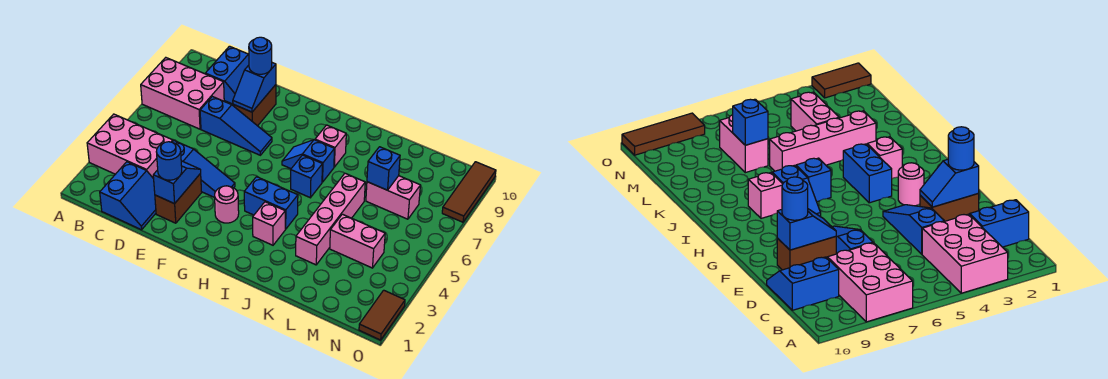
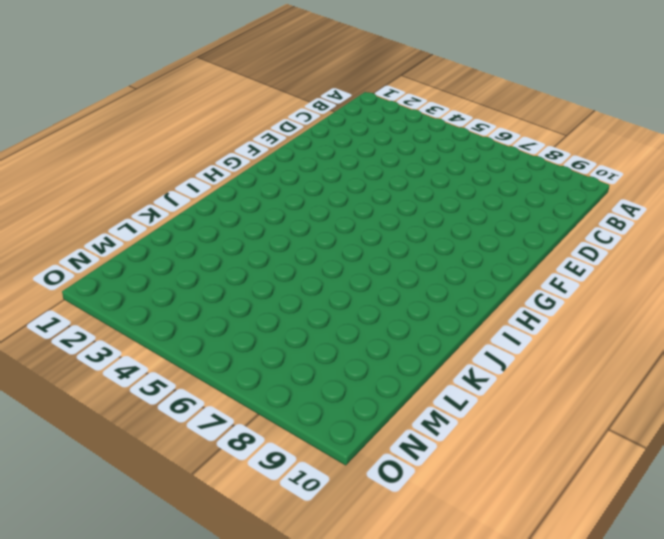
none -> pink brick A3:C4 level 1
none -> pink brick A7:C8 level 1
none -> blue slope C1:D2 level 1 top C

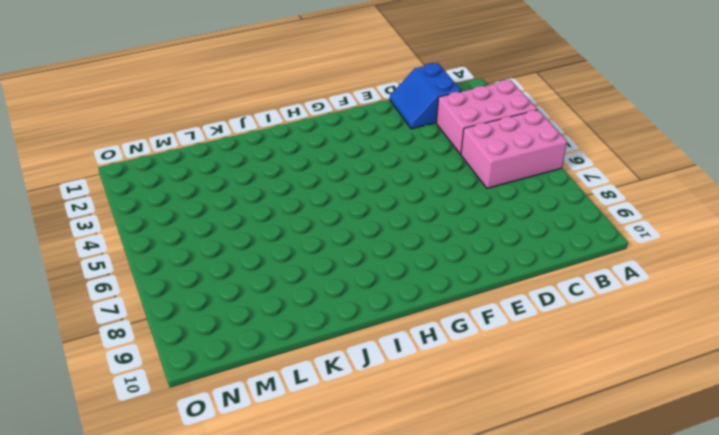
pink brick A5:C6 level 1 -> pink brick A7:C8 level 1
none -> blue slope C9:D10 level 1 top C
none -> blue slope D4:F4 level 1 top D
none -> blue slope D7:F7 level 1 top D

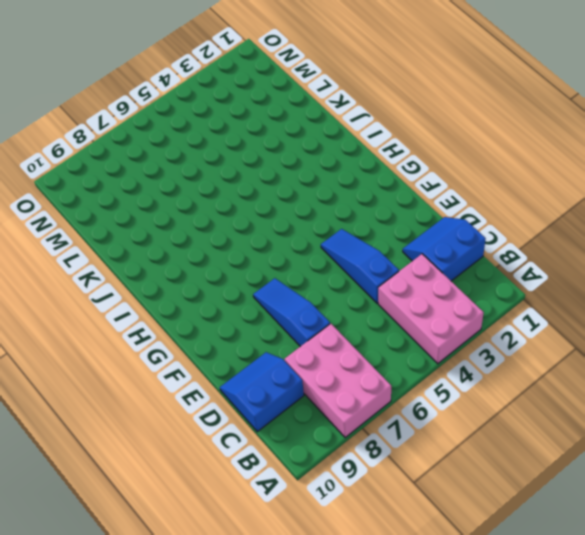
none -> brown brick E2:E3 level 1
none -> brown brick E8:E9 level 1
none -> pink round brick G3 level 1

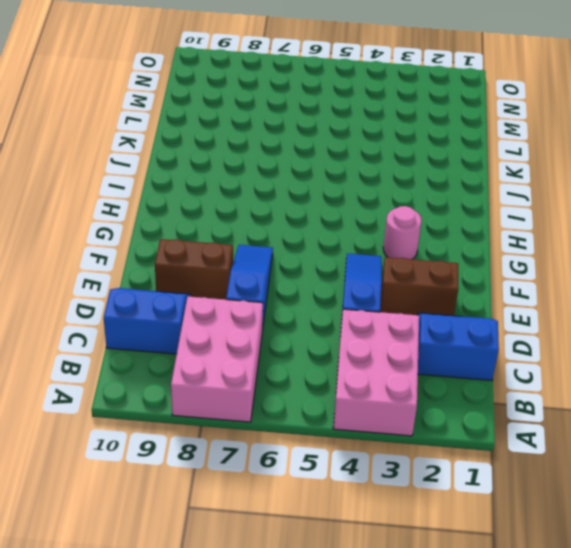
none -> blue brick H4:I4 level 1
none -> blue slope H7:I7 level 1 top I
none -> pink brick I3 level 1

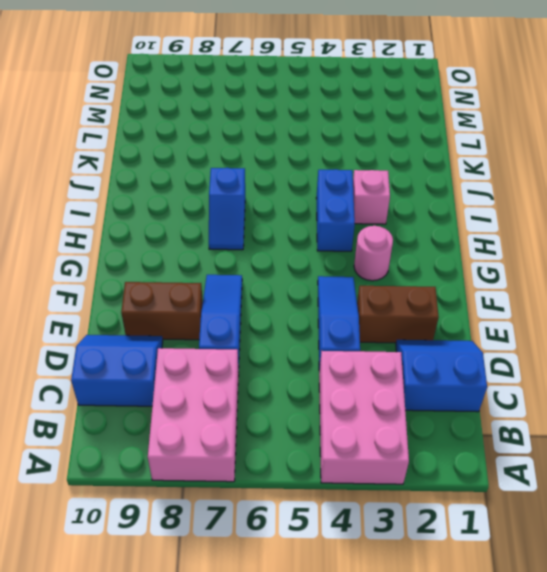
none -> blue brick I6 level 1
none -> pink brick I8 level 1
none -> pink brick K3:K6 level 1

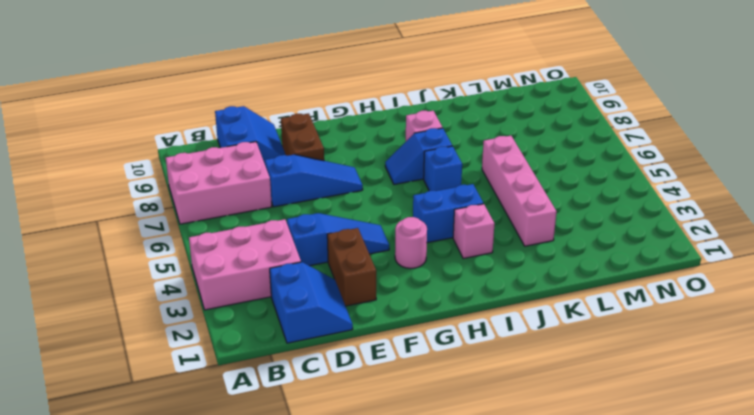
none -> pink brick L4:M4 level 1
none -> pink brick L7:M7 level 1
none -> brown tile O1:O2 level 1

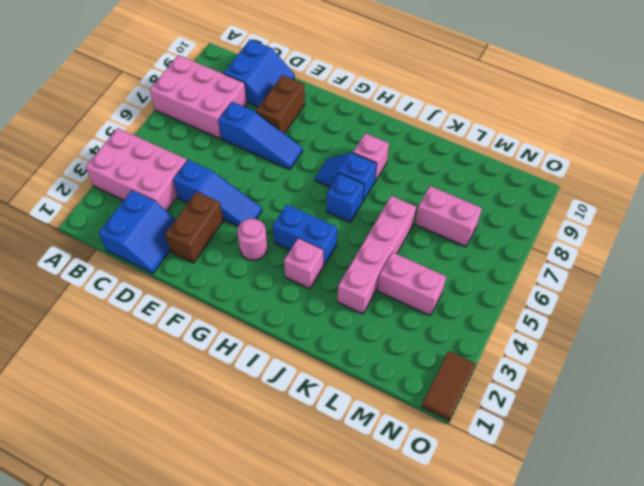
none -> brown tile O8:O10 level 1
none -> blue slope E2:E3 level 2 top 2
none -> blue slope E8:E9 level 2 top 9

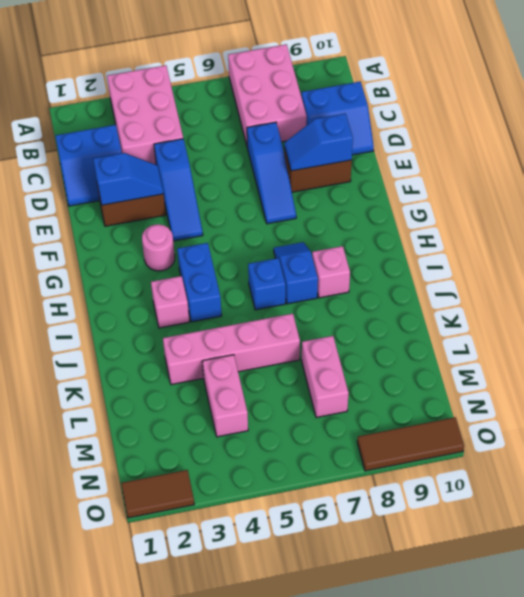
none -> blue brick L7 level 2
none -> blue round brick E2 level 3
none -> blue round brick E9 level 3

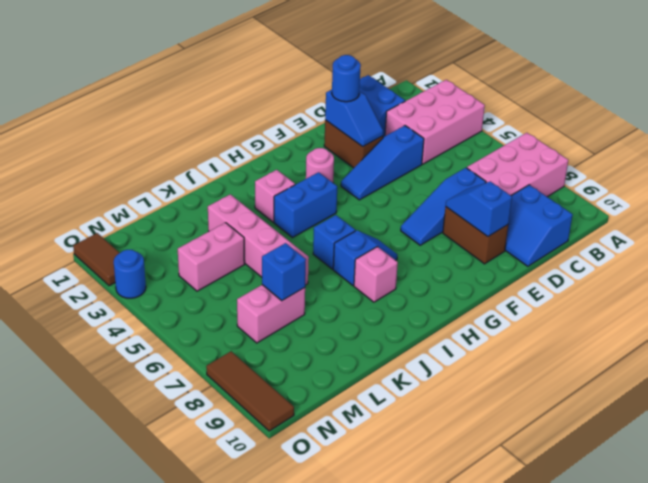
blue round brick O3 level 1 -> blue round brick E9 level 3

